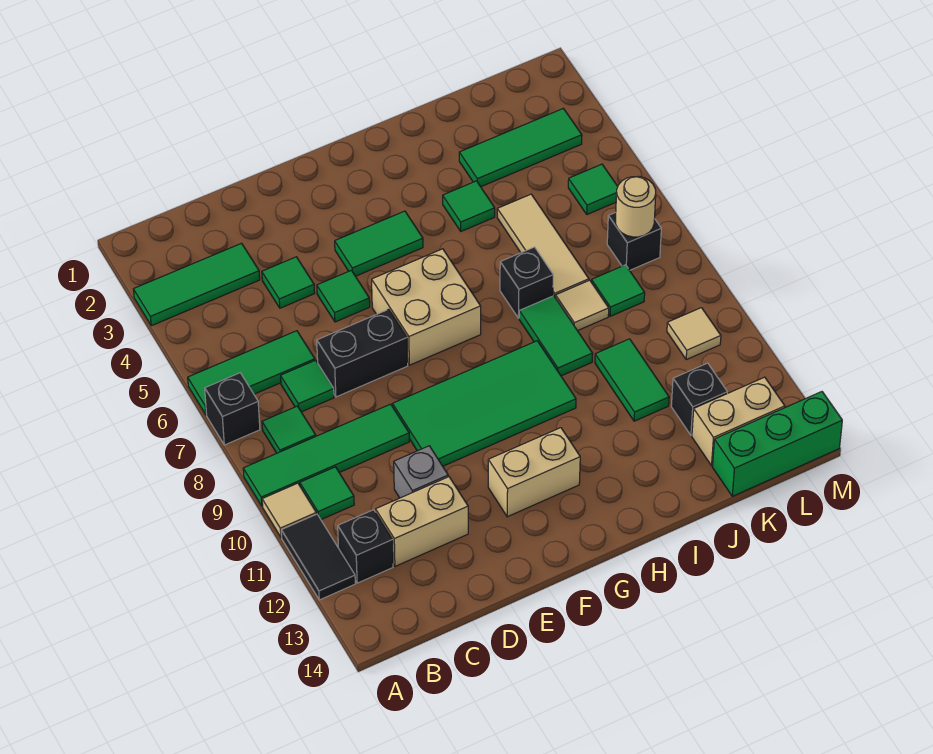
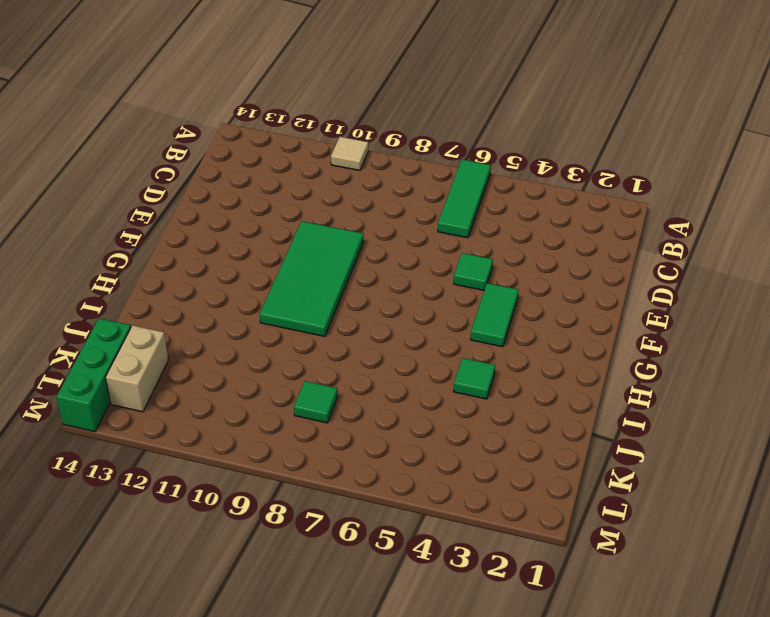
none -> green tile A3:C3 level 1
none -> black brick A7 level 1
none -> green tile A9:D9 level 1
none -> black tile A11:A12 level 1

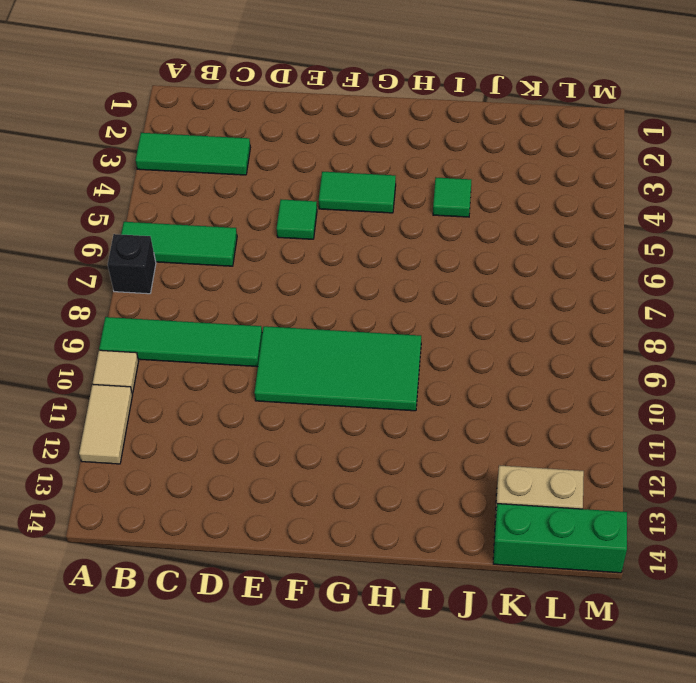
tan tile A11:A12 level 1 -> black tile A11:A12 level 1
none -> green tile B8 level 1
none -> green tile B10 level 1
none -> black brick B12 level 1
none -> green tile C7 level 1

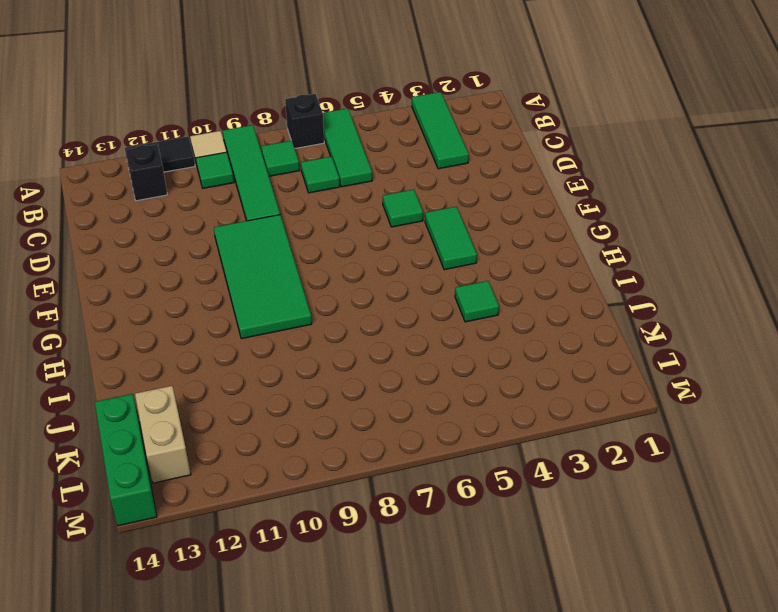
none -> tan brick C12:D12 level 1
none -> green tile D4 level 1
none -> black brick D7:E7 level 1
none -> grey brick D11 level 1

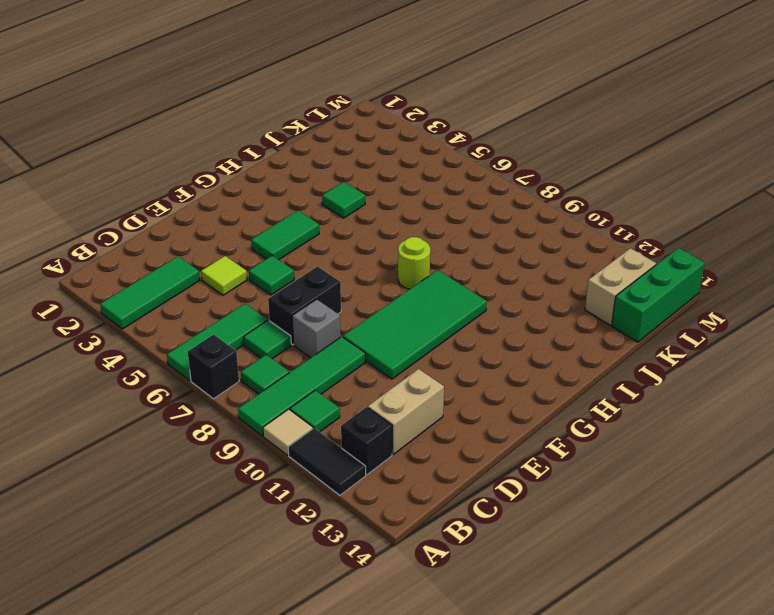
lime tile D4 level 1 -> green tile D4 level 1
grey brick D8 level 1 -> grey brick D11 level 1
lime round brick H8 level 1 -> none
none -> tan brick F6:G7 level 1
none -> tan brick F12:G12 level 1
none -> black brick I7 level 1
none -> green tile I8:I9 level 1

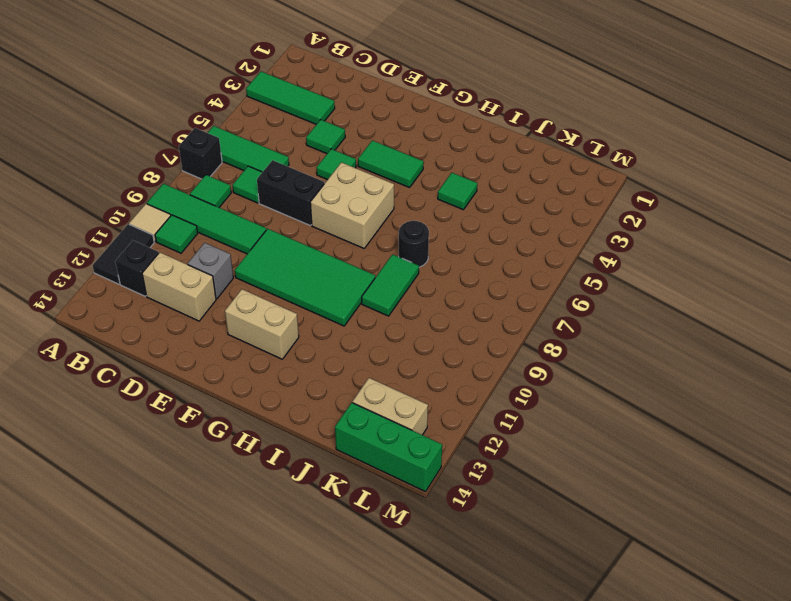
black round brick I7 level 1 -> black brick I7 level 1
none -> green tile J3:L3 level 1
none -> tan tile J5:J7 level 1
none -> tan tile J8 level 1
none -> green tile J10:J11 level 1

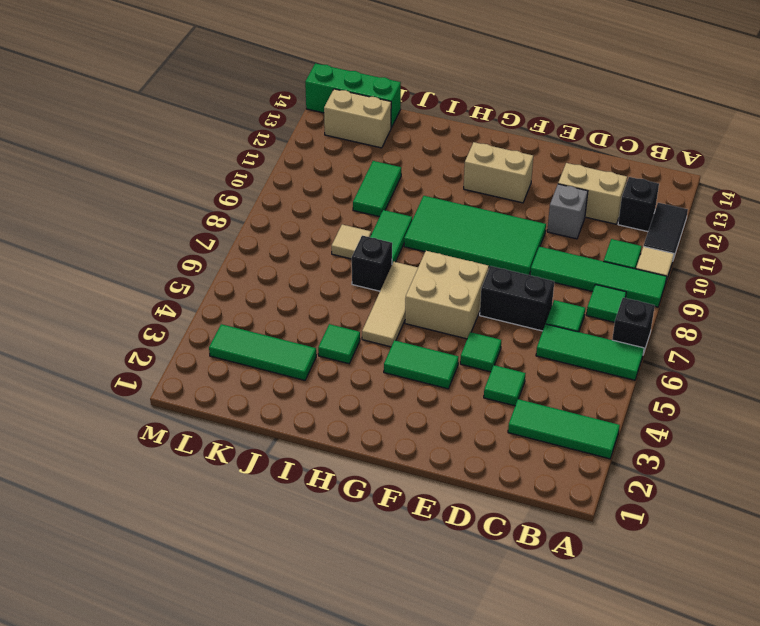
tan tile H5:H7 level 1 -> tan tile J5:J7 level 1
none -> green tile K8 level 1
none -> black brick K12 level 1
none -> green tile L5 level 1
none -> black brick L7 level 1

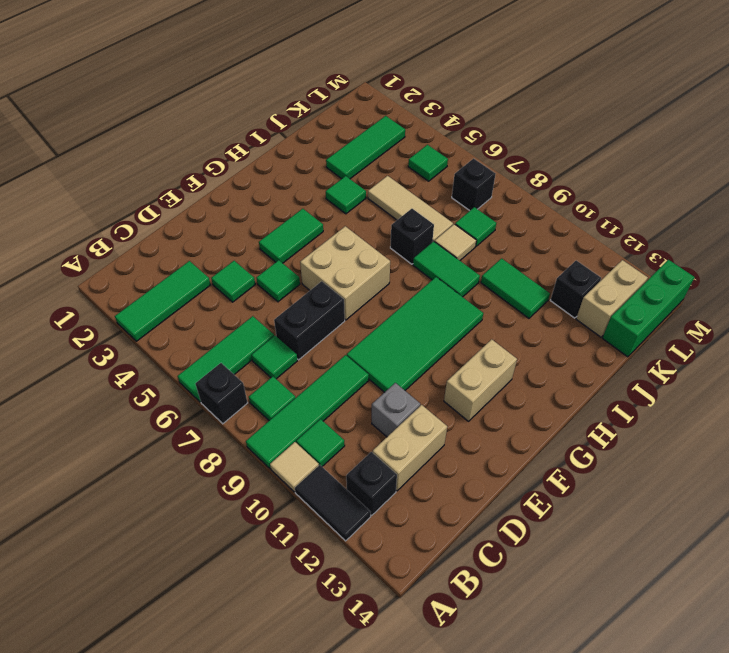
none -> tan tile L10 level 1
none -> tan round brick L7 level 2

